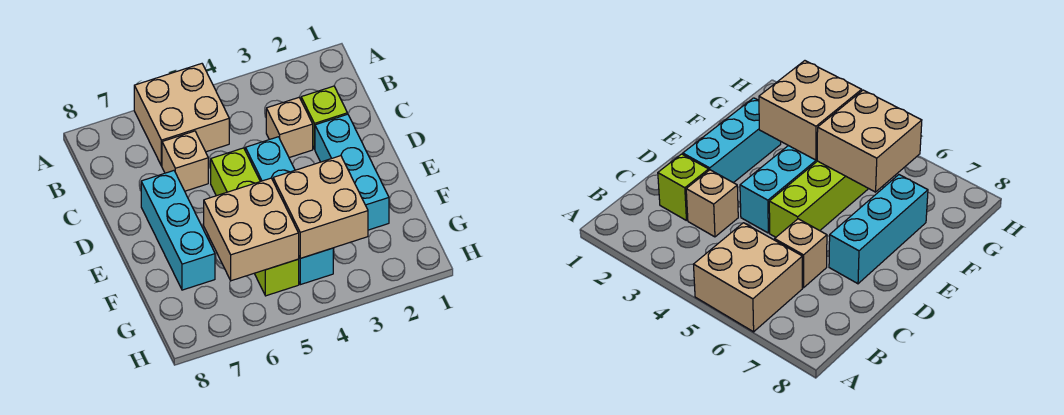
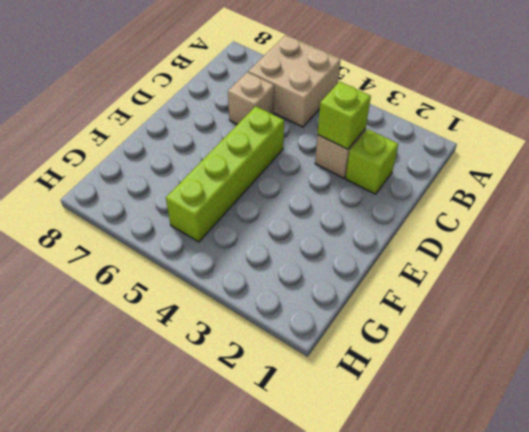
lime brick C3 level 2 -> none
none -> cyan brick D2:F2 level 1
none -> cyan brick D4:G4 level 1

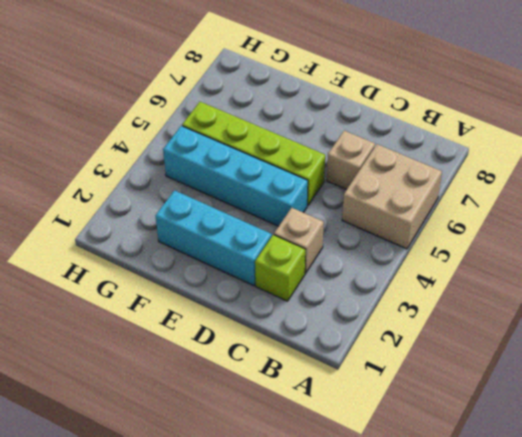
none -> cyan brick D7:F7 level 1
none -> tan brick F3:G4 level 2

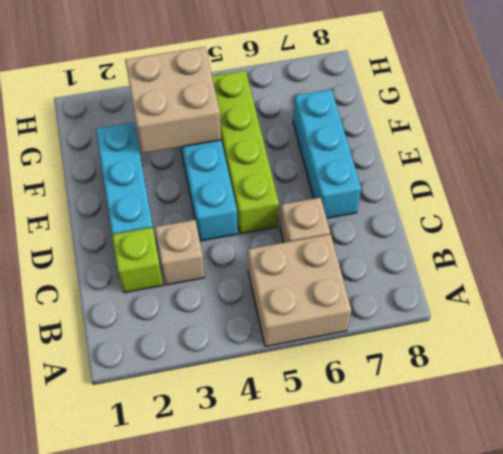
none -> tan brick F5:G6 level 2

